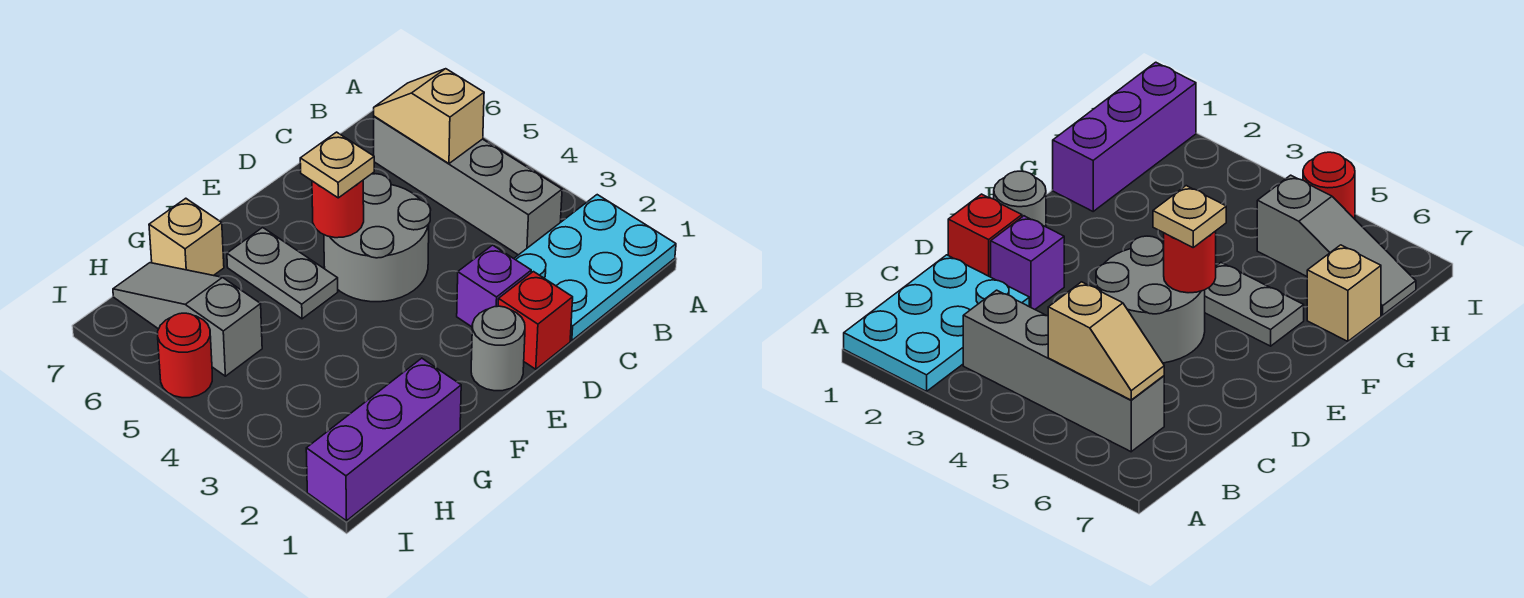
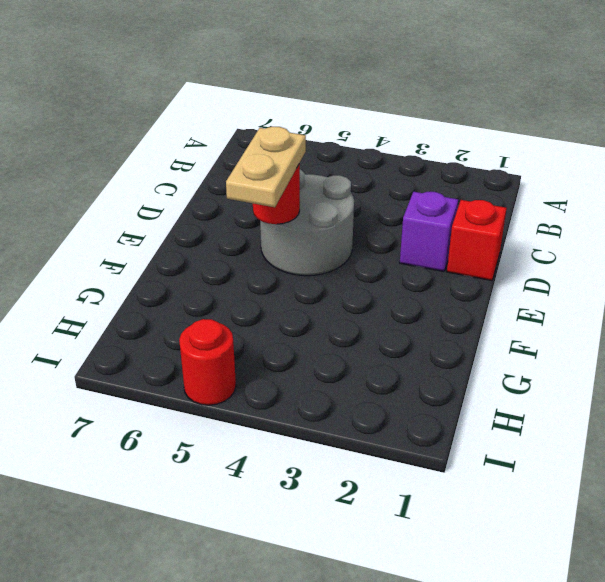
tan plate E5:F5 level 3 -> tan plate E5 level 3
none -> cyan plate A1:C2 level 1
none -> grey brick B3:B6 level 1
none -> grey round brick E1 level 1

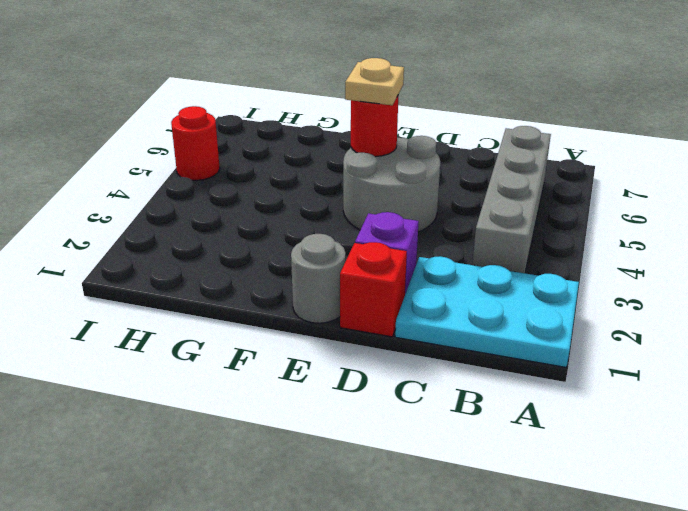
none -> grey plate F5:F6 level 1
none -> purple brick G1:I1 level 1
none -> tan brick G7 level 1

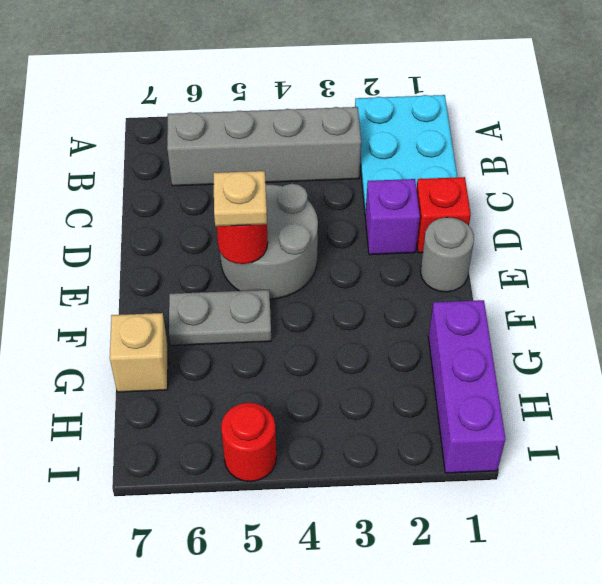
none -> grey slope H5:H7 level 1 top 5
none -> tan slope B5:B6 level 2 top 5

